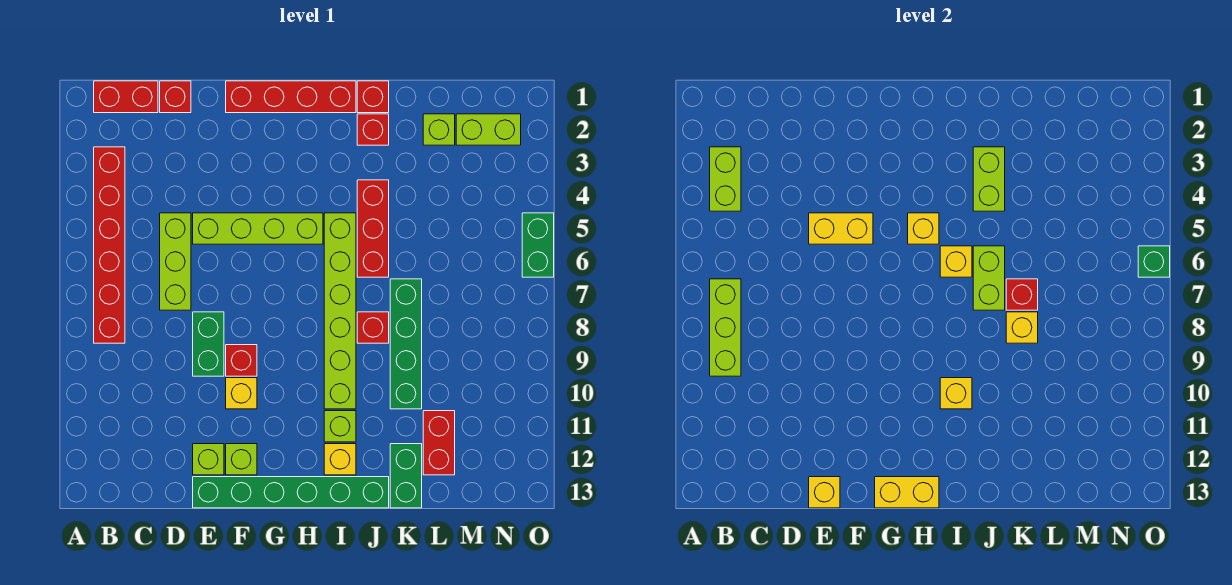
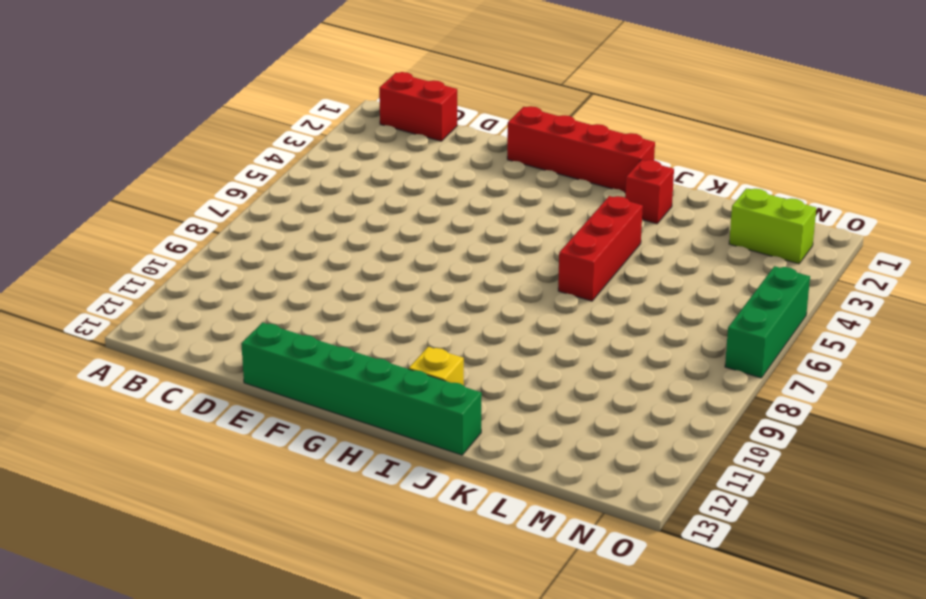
green brick O5:O7 level 1 -> green brick O5:O6 level 1
none -> red brick B3:B8 level 1
none -> red brick D1 level 1
none -> lime brick D5:D7 level 1
none -> lime brick E5:H5 level 1

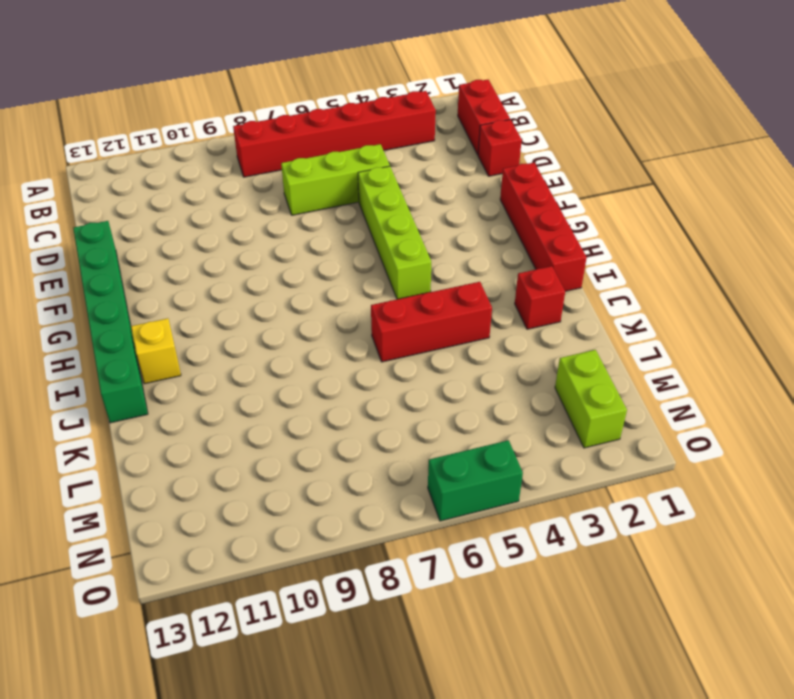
none -> green brick E8:E9 level 1
none -> lime brick E12 level 1
none -> red brick F9 level 1
none -> yellow brick F10 level 1

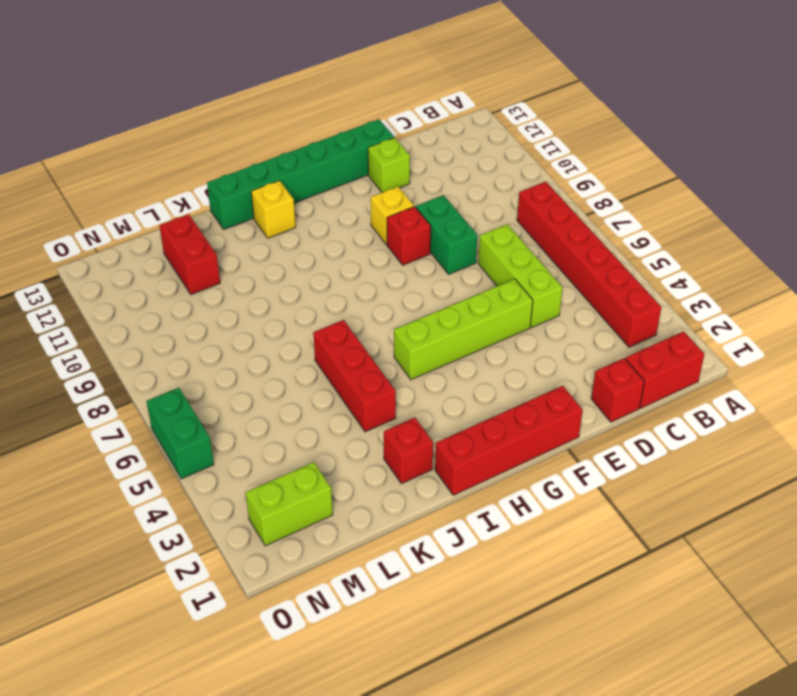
none -> lime brick F12 level 1
none -> lime brick I5:I10 level 1
none -> lime brick I11 level 1
none -> red brick J1 level 1

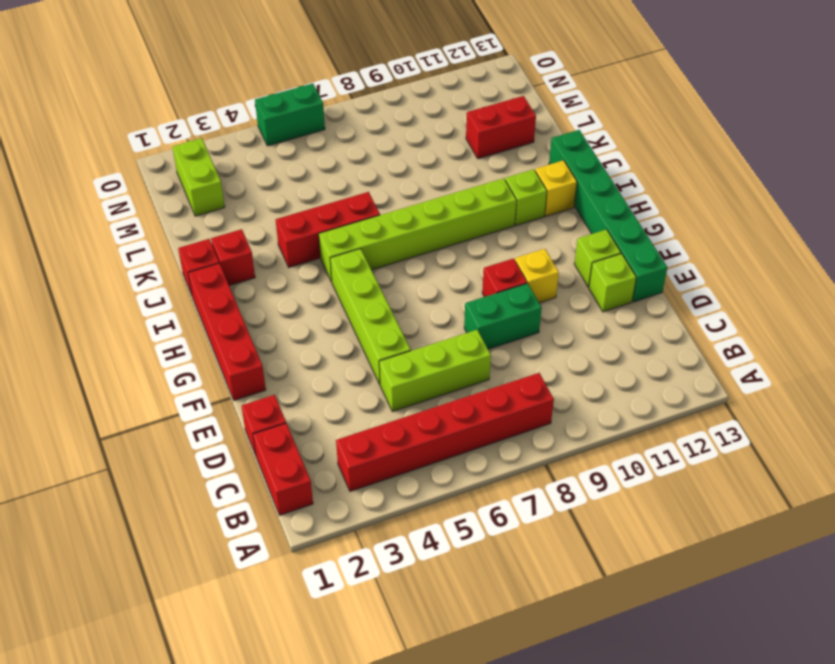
none -> red brick J8 level 1
none -> green brick K7:K10 level 1
none -> green brick K12:K13 level 1
none -> lime brick L2 level 1

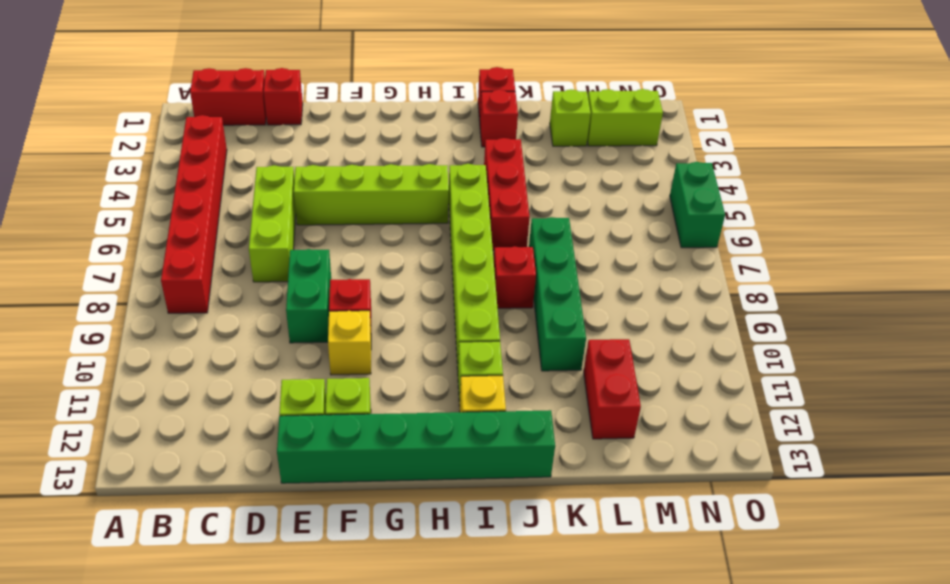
none -> red brick F1:I1 level 1
none -> green brick K12:K13 level 1
none -> lime brick B3:B4 level 2
none -> lime brick B7:B9 level 2

